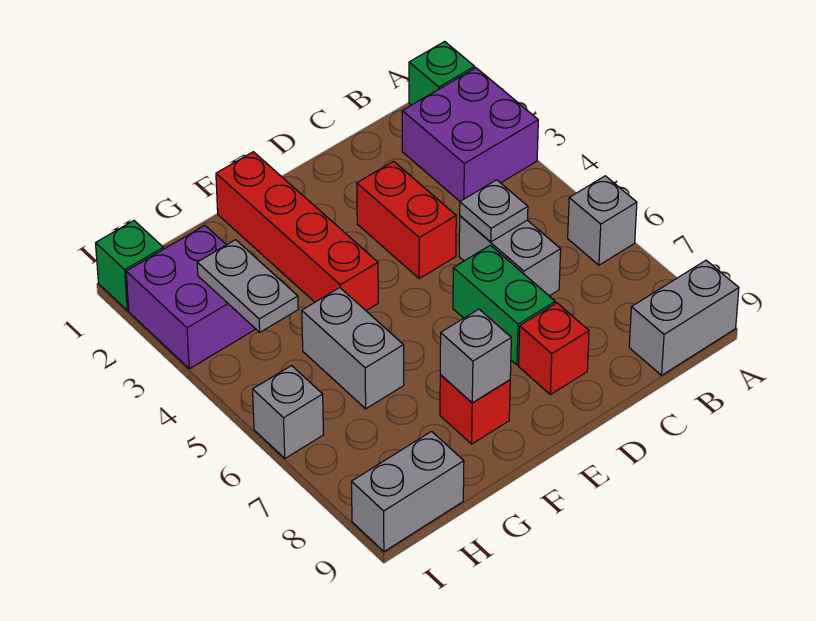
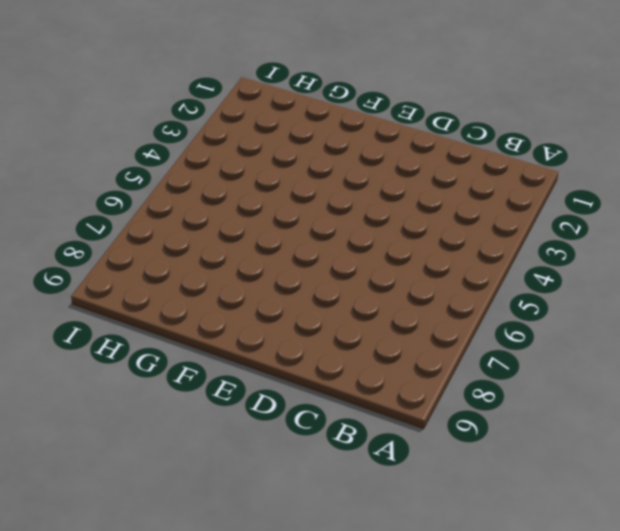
none -> green brick A1 level 1
none -> purple brick A2:B3 level 1
none -> grey brick A6 level 1

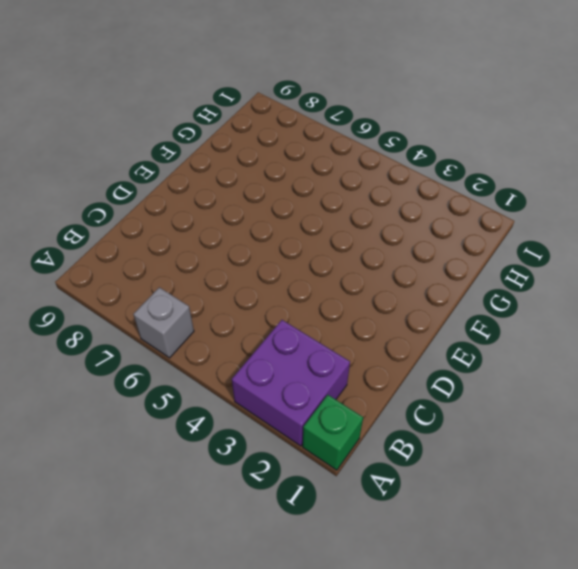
none -> grey brick A9:B9 level 1
none -> grey brick C5:C6 level 1
none -> red brick D3:D4 level 1

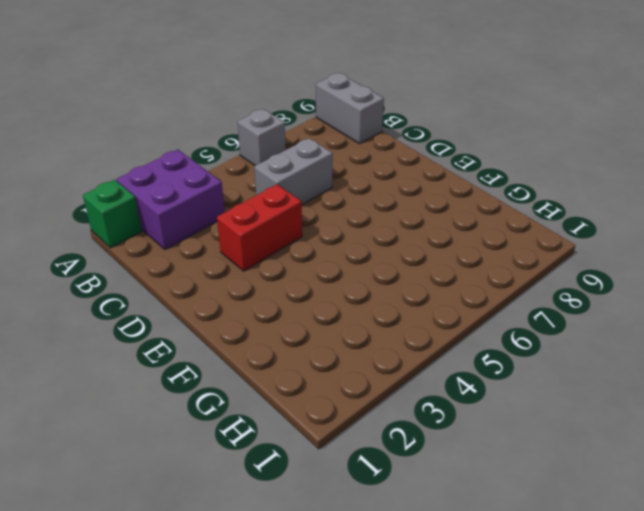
none -> green brick D6:D7 level 1
none -> red brick D8 level 1
none -> red brick F1:F4 level 1

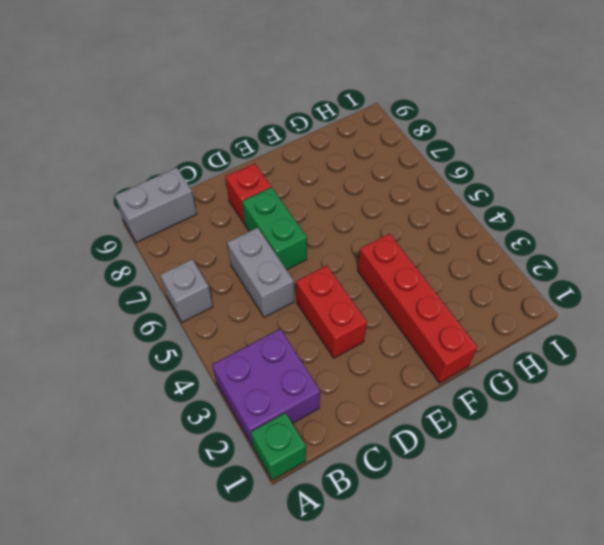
none -> red brick F8 level 1
none -> grey brick G5:G6 level 1
none -> purple brick H2:I3 level 1

